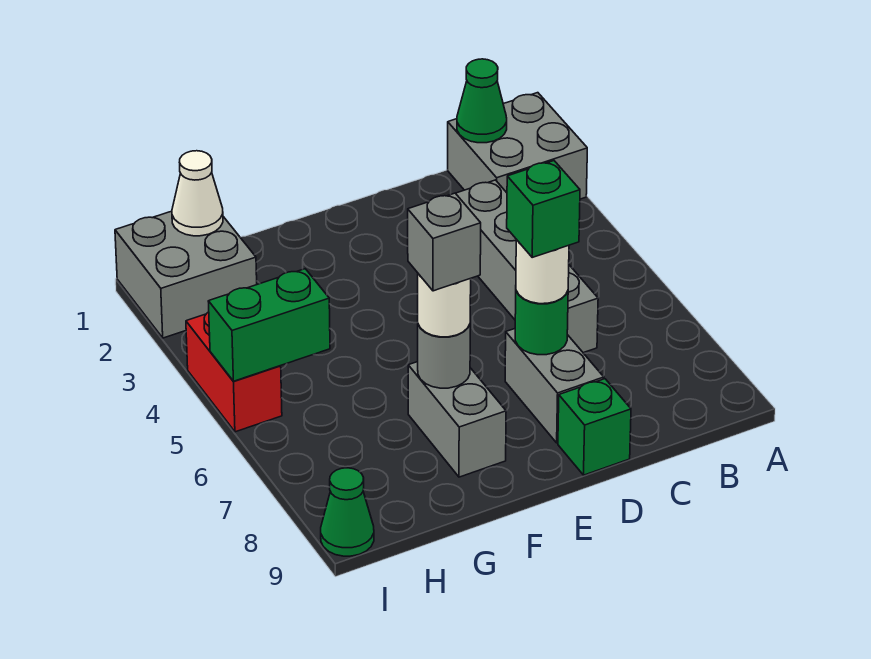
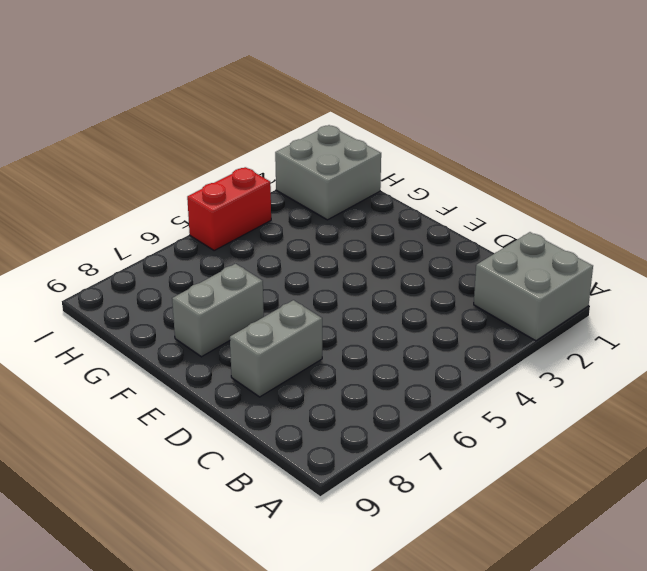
none -> grey brick C3:C6 level 1
none -> green brick D9 level 1
none -> green cone I9 level 1

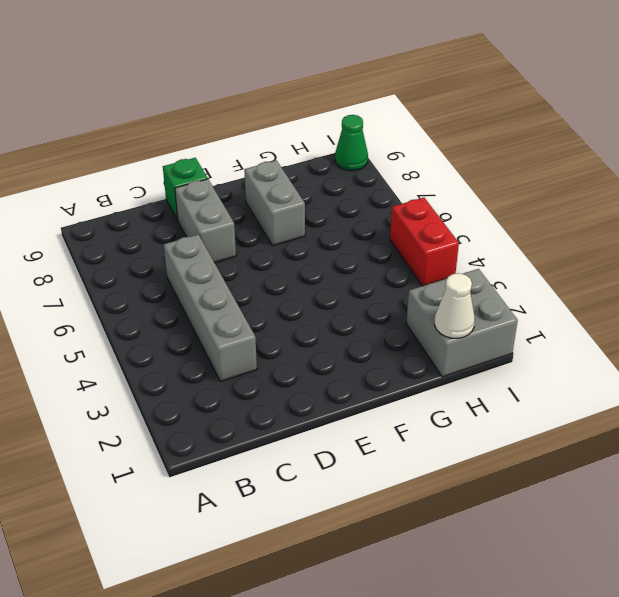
none -> grey brick A1:B2 level 1
none -> green cone B1 level 2
none -> green round brick D7 level 2

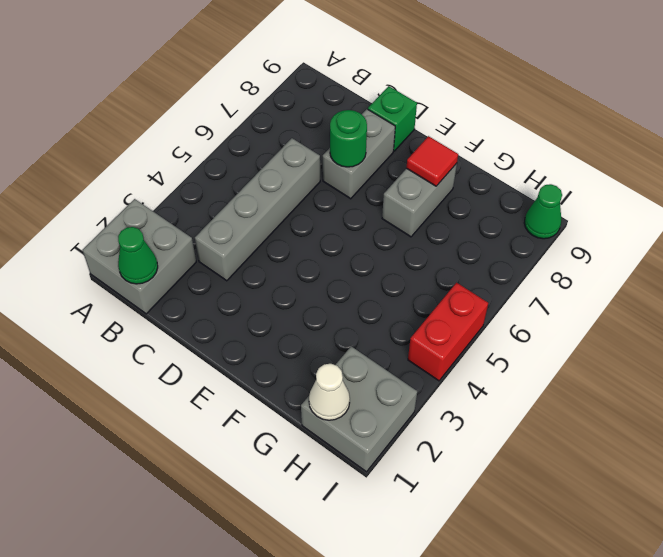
red tile F8 level 2 -> none
none -> grey round brick F7 level 2
none -> green brick H5:I5 level 2
none -> white round brick D7 level 3

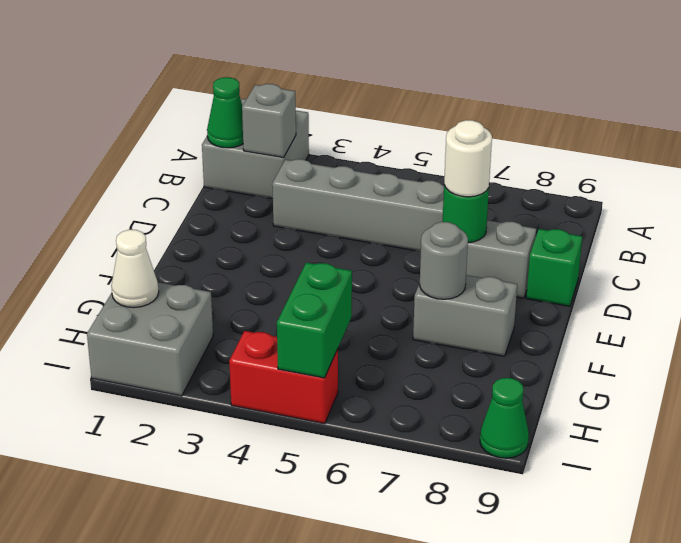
grey brick B2 level 2 -> grey brick F7 level 4
none -> white round brick F7 level 3
none -> green brick D7 level 4

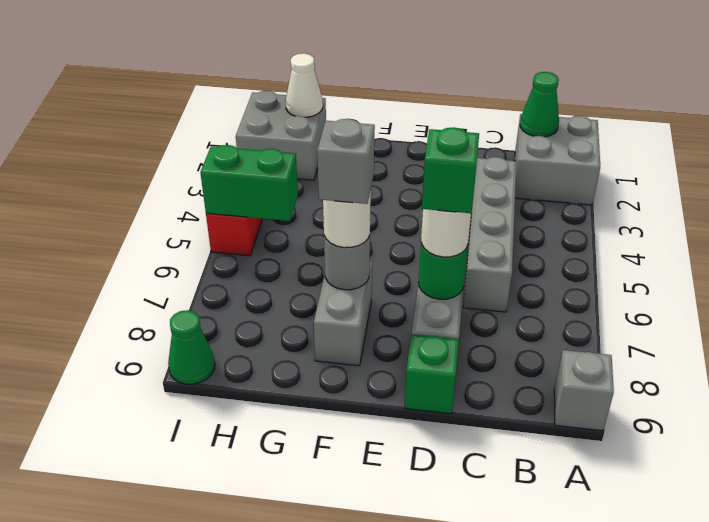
grey brick A9 level 1 -> none

